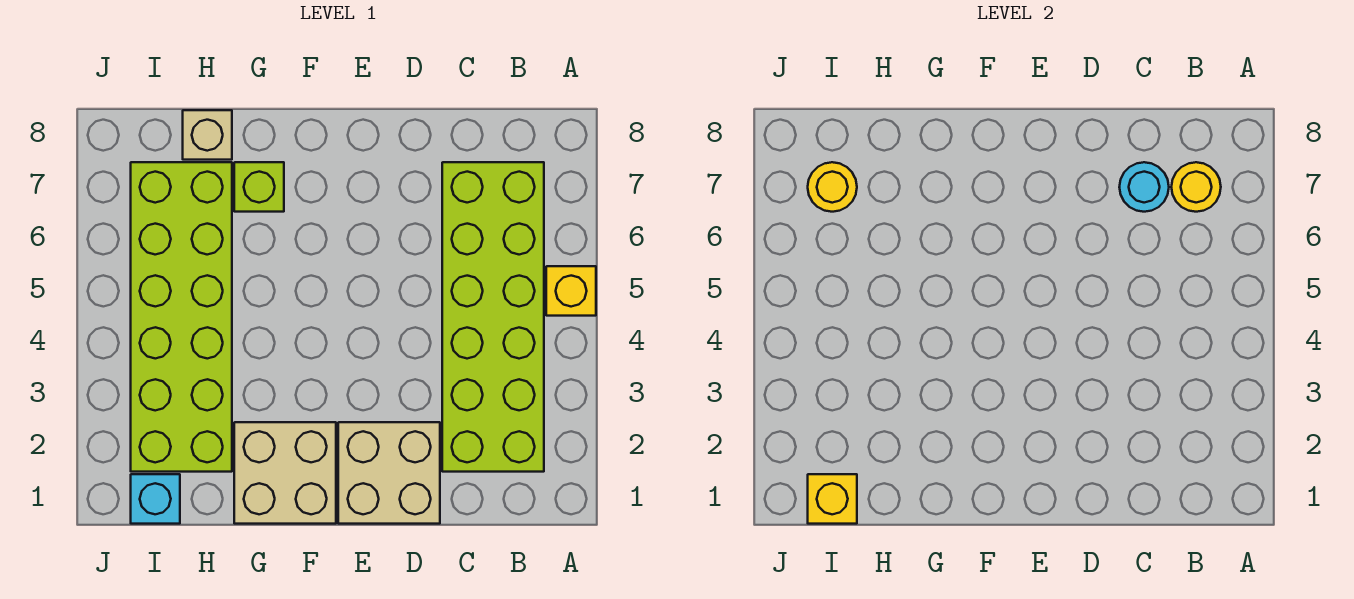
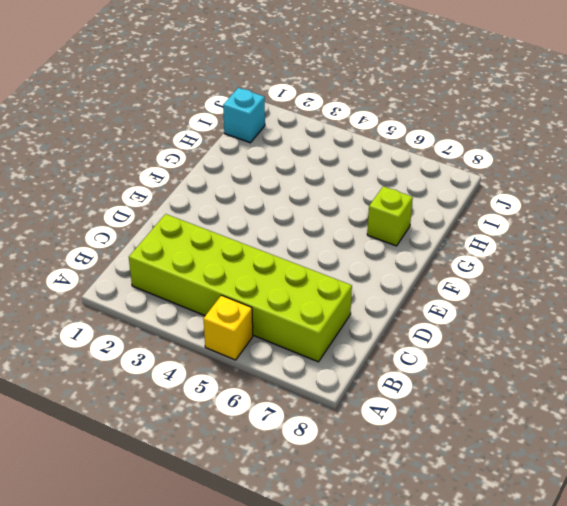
none -> tan brick D1:E2 level 1
none -> tan brick F1:G2 level 1
none -> lime brick H2:I7 level 1

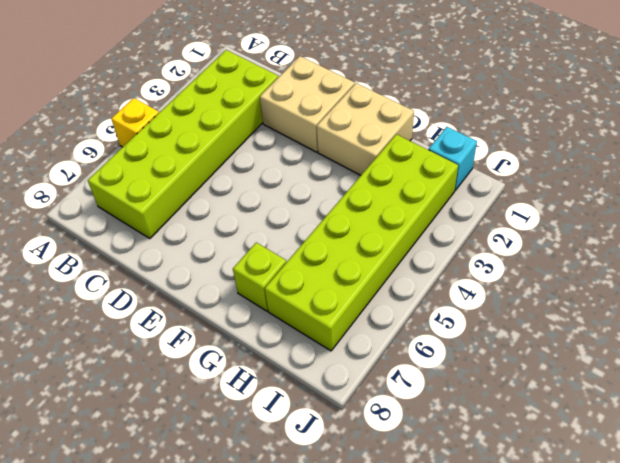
none -> tan brick H8 level 1
none -> yellow round brick B7 level 2
none -> cyan round brick C7 level 2

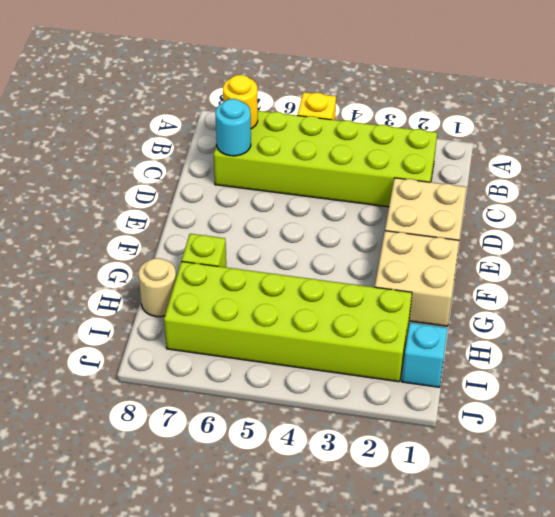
tan round brick H8 level 1 -> tan brick H8 level 1
none -> yellow brick I1 level 2
none -> yellow round brick I7 level 2

